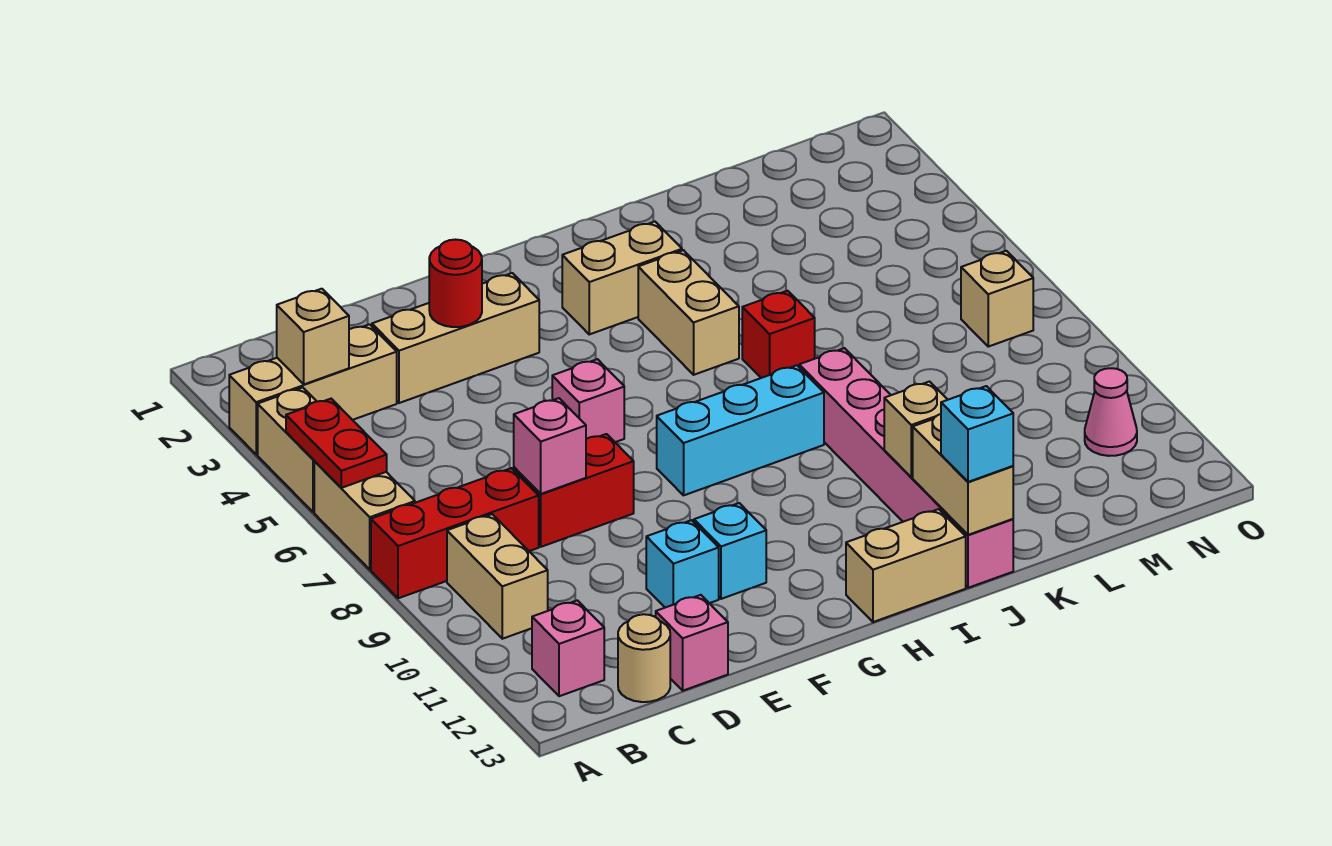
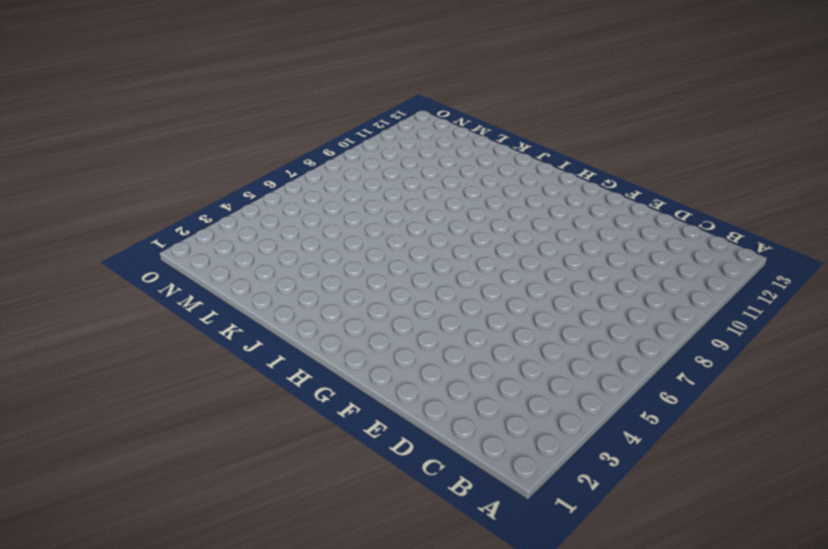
none -> tan brick A3:C3 level 1
none -> tan brick A4:A5 level 1
none -> tan brick A6:A7 level 1

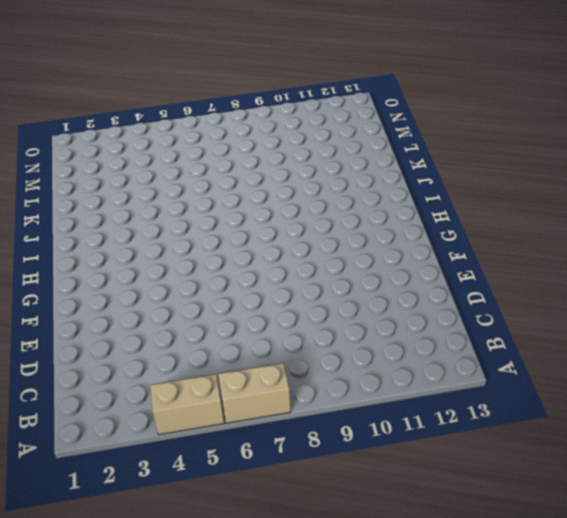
none -> tan brick A3:C3 level 1
none -> red brick A8:C8 level 1
none -> tan brick B9:B10 level 1

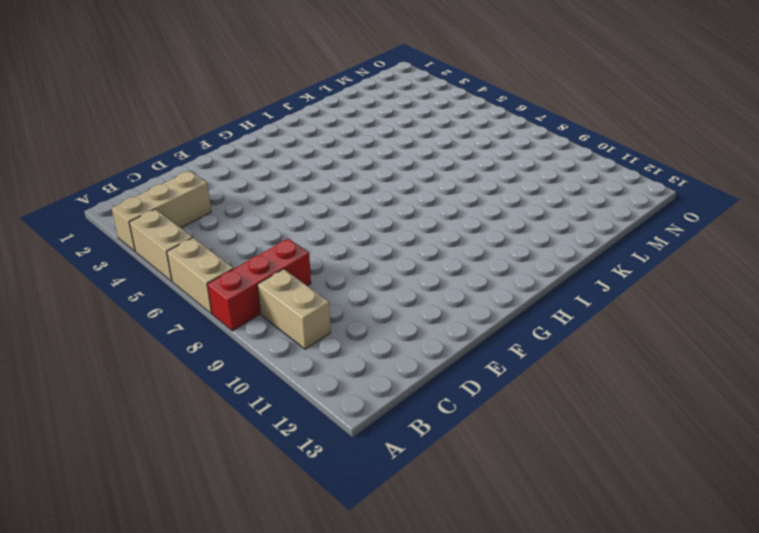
none -> pink brick B12 level 1
none -> tan round brick C13 level 1
none -> tan brick D3:F3 level 1

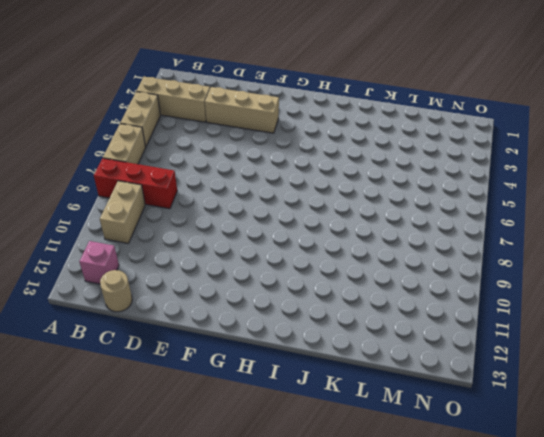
none -> red brick D8:E8 level 1
none -> pink brick D13 level 1
none -> cyan brick E11 level 1

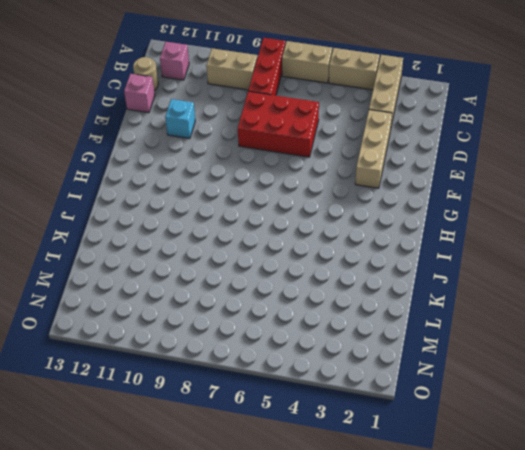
red brick D6:E8 level 1 -> red brick D8:E8 level 1
none -> pink brick F6 level 1
none -> cyan brick F11 level 1
none -> cyan brick G8:I8 level 1

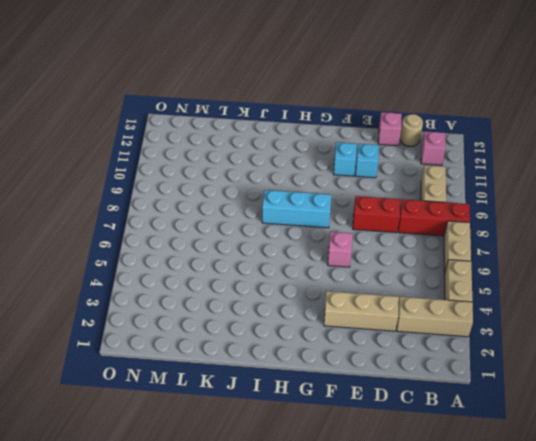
none -> tan brick H3:I3 level 1
none -> tan brick H13:I13 level 1
none -> tan brick I4:I5 level 1

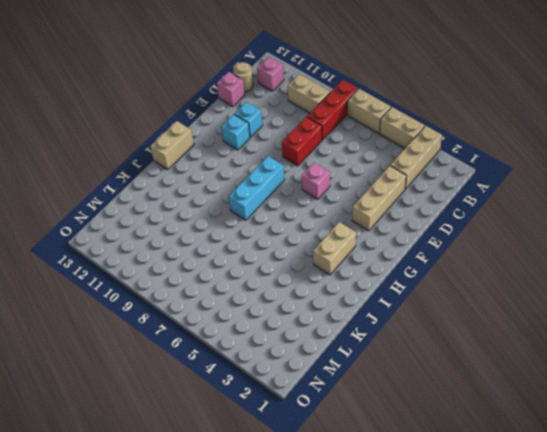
none -> tan brick I4:I5 level 1
none -> red brick J6 level 1
none -> pink brick J8:J13 level 1

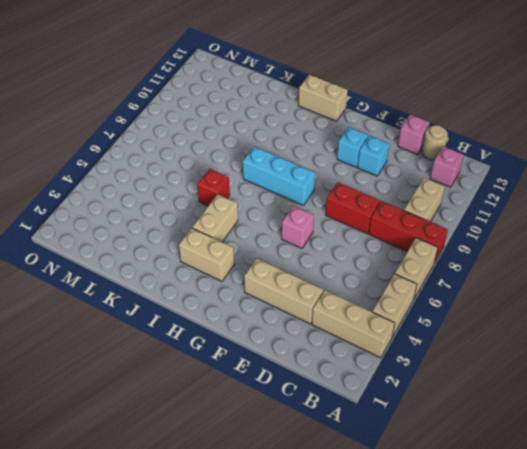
none -> pink brick J8:J13 level 1
none -> tan brick N7 level 1
none -> pink cone N11 level 1

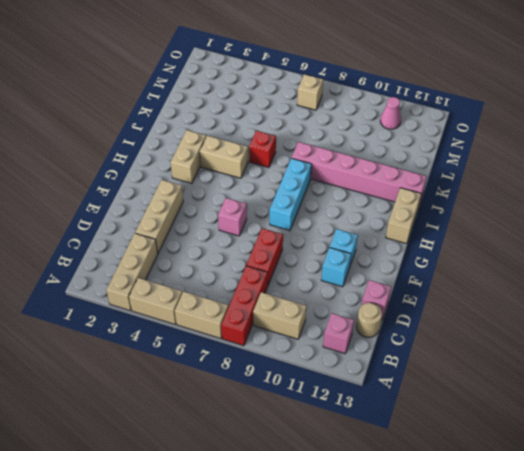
none -> red plate A5:A6 level 2
none -> tan brick B3 level 2
none -> pink brick D8 level 2

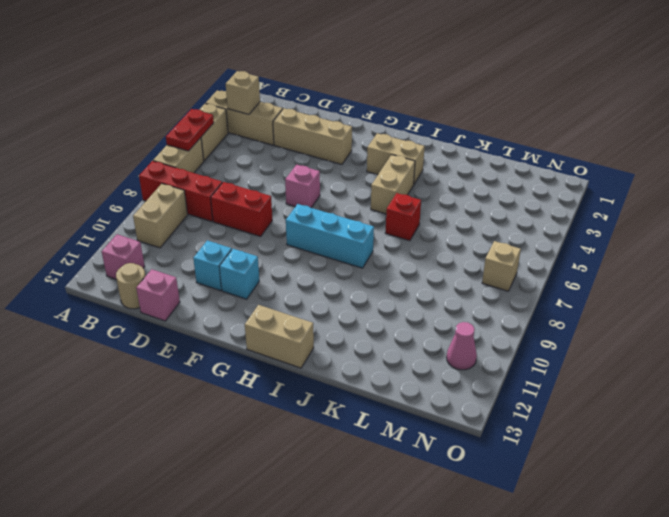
none -> pink brick J8:J13 level 1
none -> pink brick D8 level 2
none -> red round brick E3 level 2

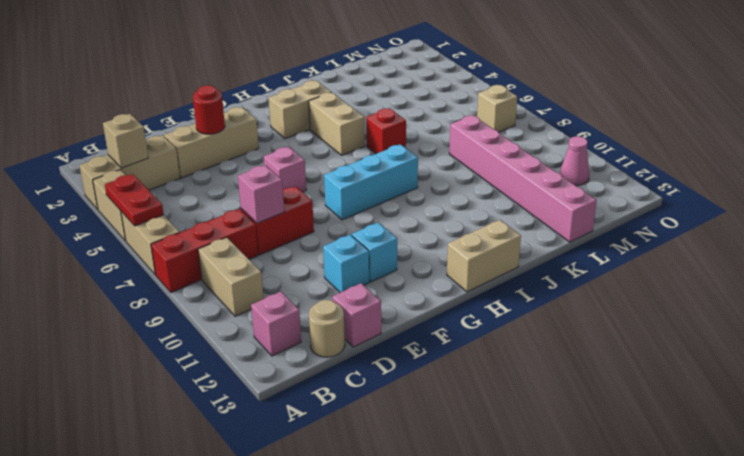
pink brick L8:L13 level 1 -> pink brick J8:J13 level 1
none -> tan brick J11 level 2
none -> tan brick J12:J13 level 2
none -> cyan brick J13 level 3

